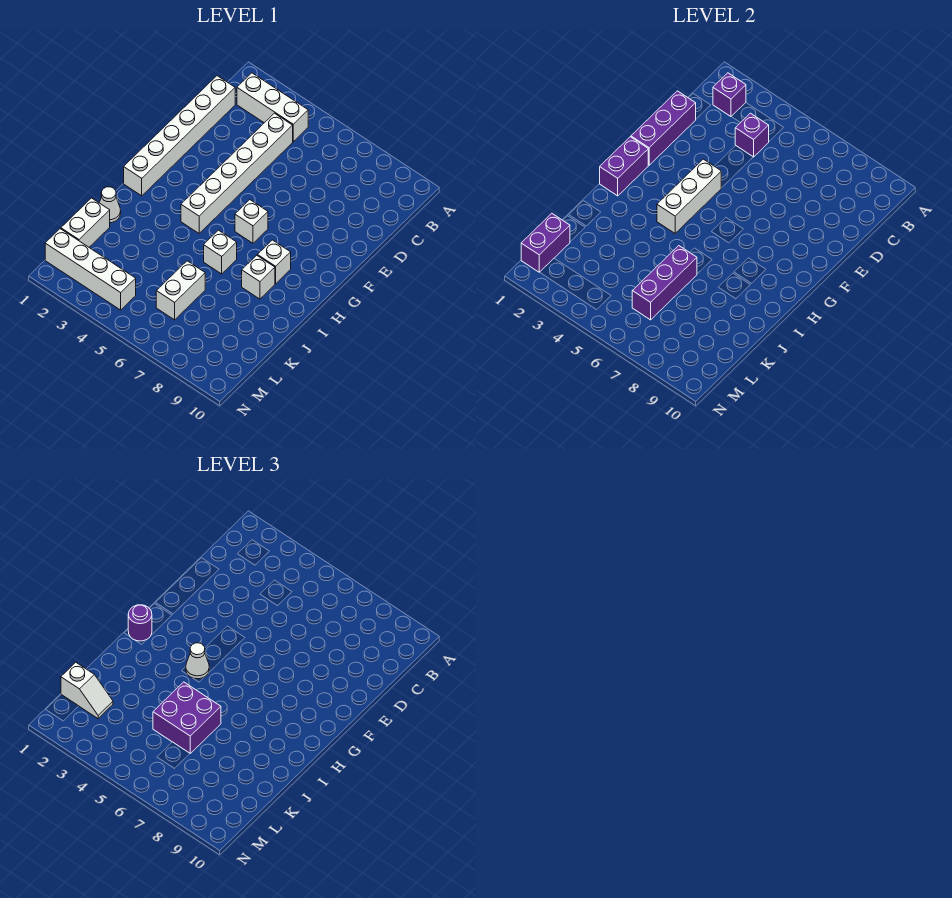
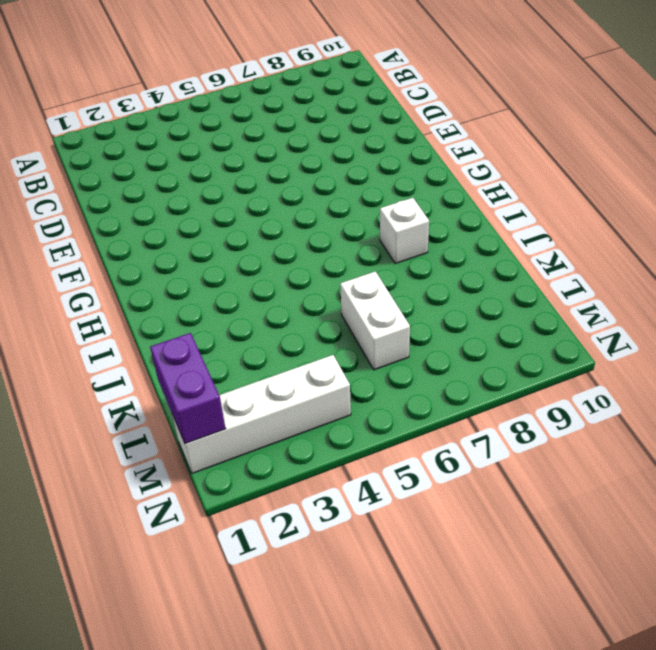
none -> white brick B2:B4 level 1
none -> white brick C1:H1 level 1
none -> white brick C4:H4 level 1

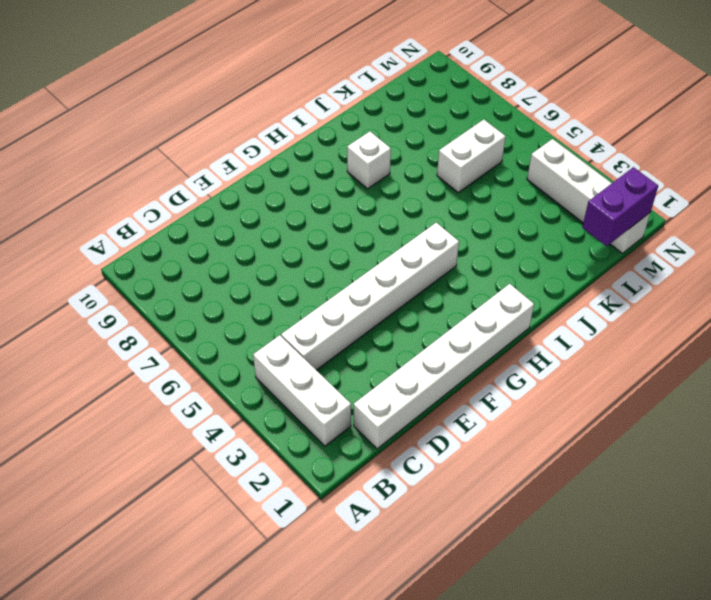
none -> white brick G6 level 1
none -> white brick H8 level 1
none -> white brick I6 level 1

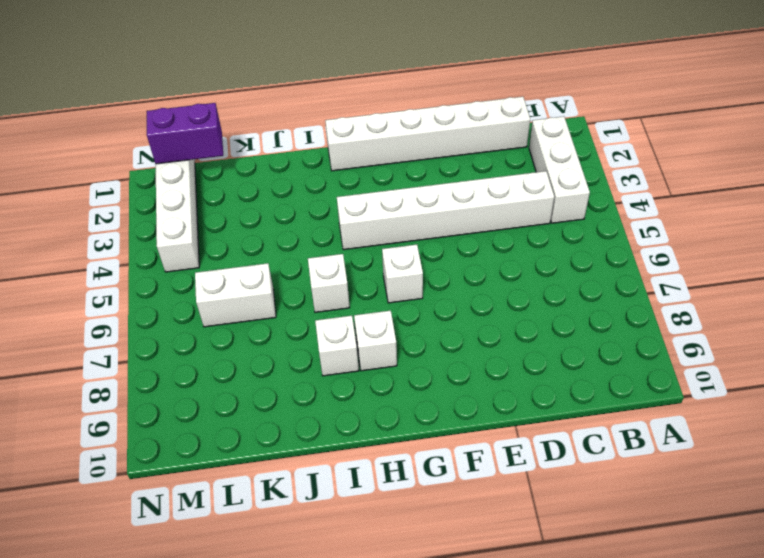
none -> white cone J1 level 1
none -> white brick K1:L1 level 1
none -> purple brick B2 level 2

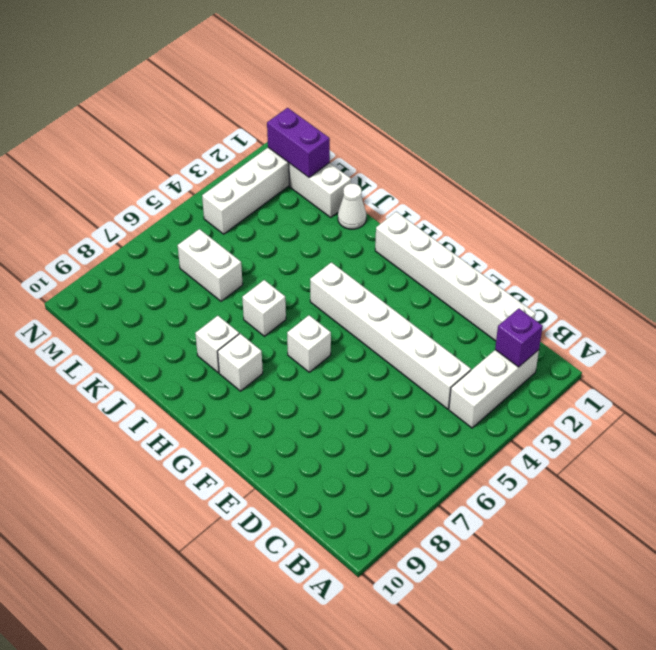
none -> purple brick C4 level 2
none -> purple brick D1:F1 level 2
none -> white brick F4:H4 level 2

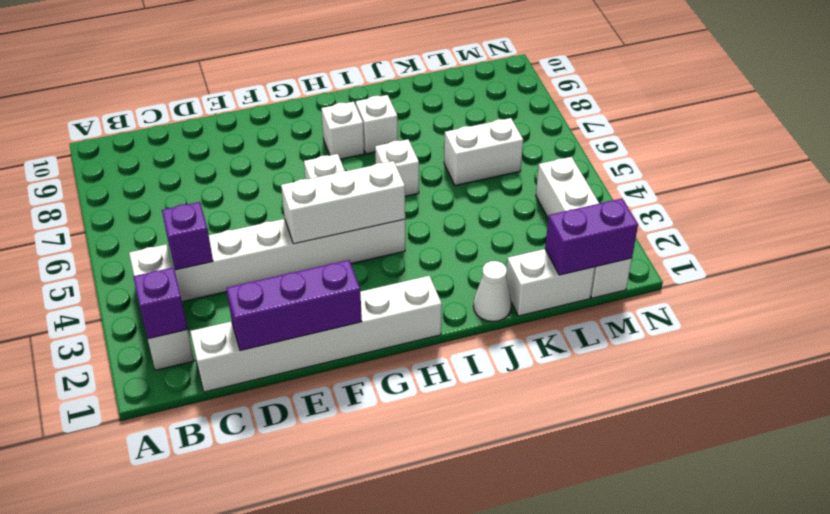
none -> purple brick G1:H1 level 2
none -> purple brick J6:L6 level 2
none -> purple round brick H1 level 3

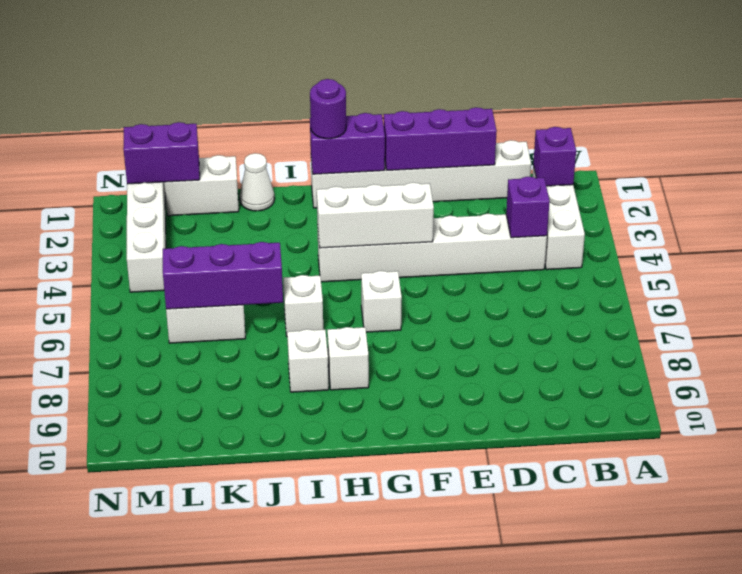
none -> white cone H4 level 3
none -> purple brick J5:K6 level 3
none -> white slope L1:L2 level 3 top 1

